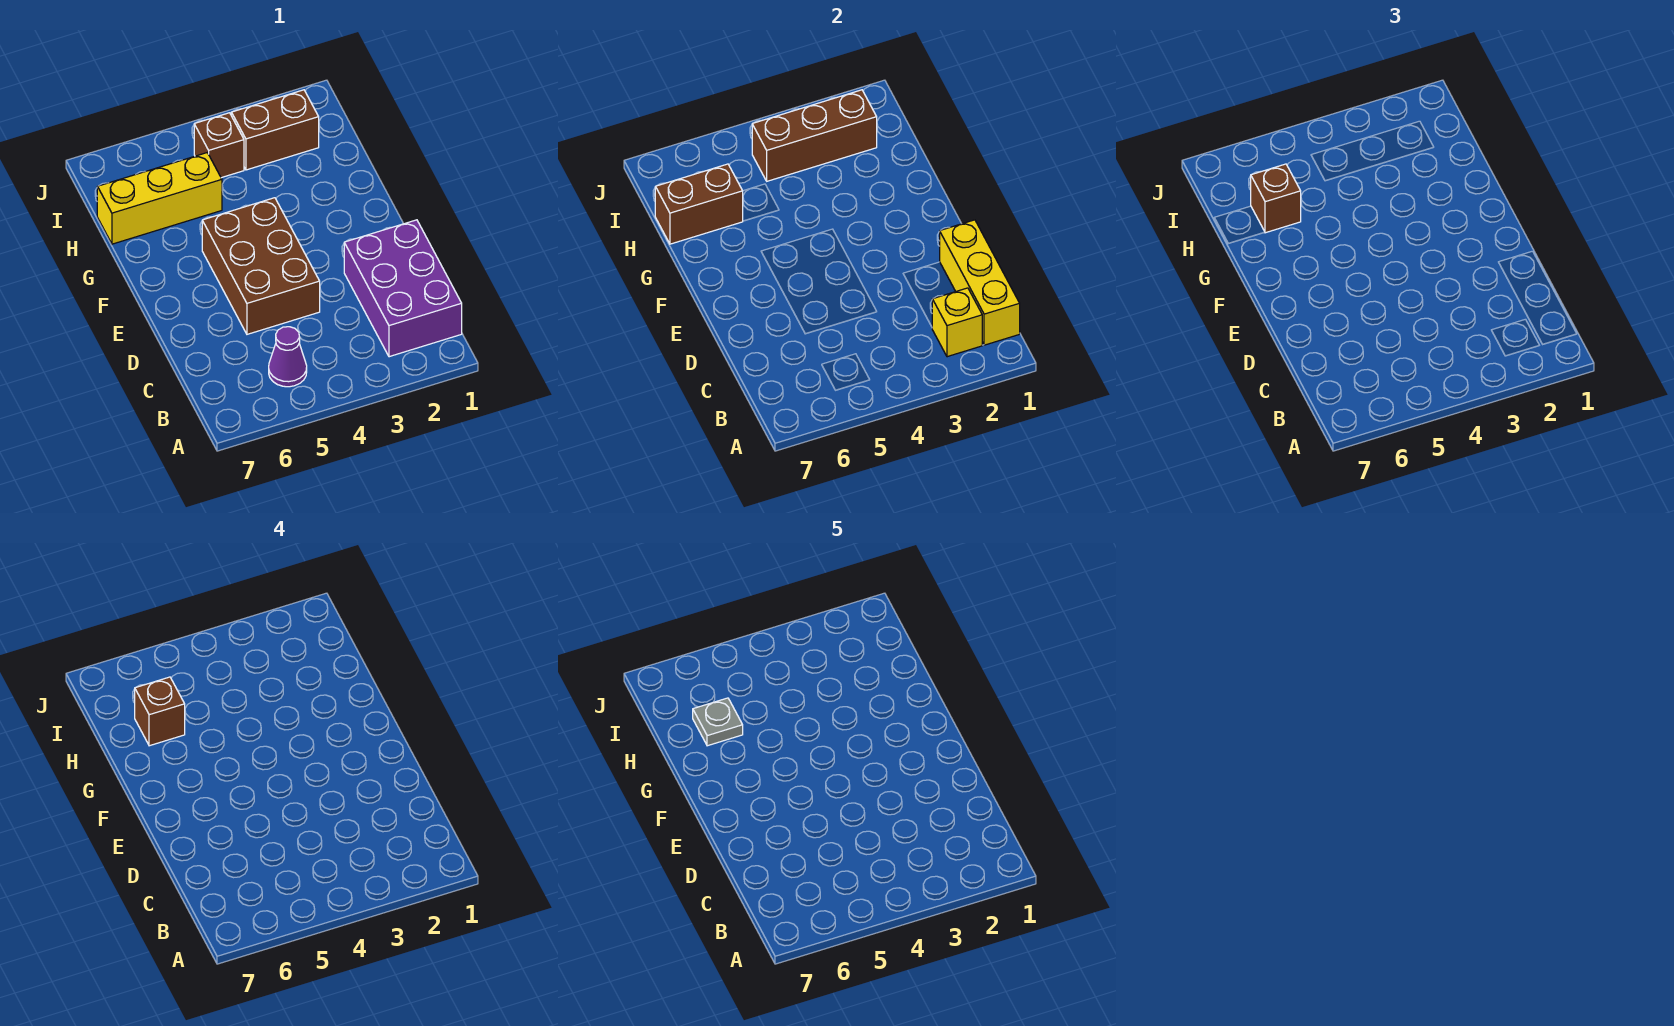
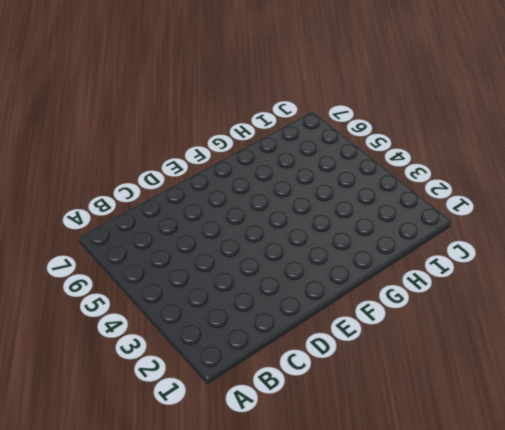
none -> purple brick B1:D2 level 1
none -> purple cone B5 level 1
none -> brown brick D4:F5 level 1

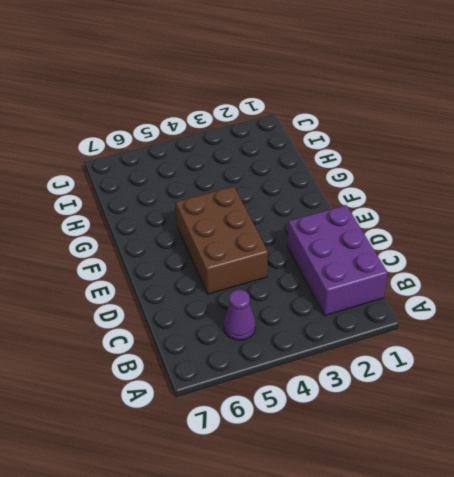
none -> yellow brick H5:H7 level 1
none -> brown brick I2:I3 level 1
none -> brown brick I4 level 1

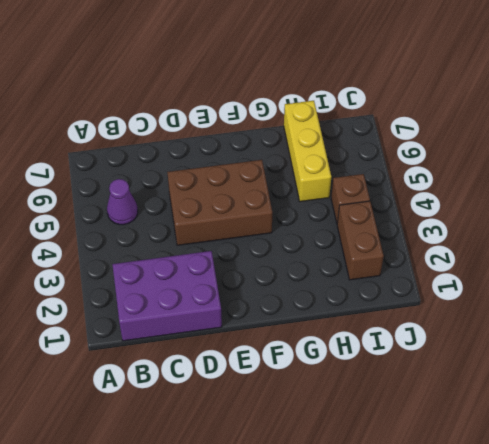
none -> yellow brick B1:D1 level 2
none -> yellow brick B2 level 2
none -> brown brick H6:H7 level 2

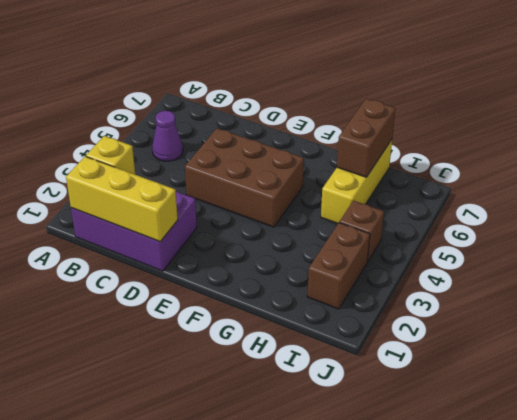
none -> brown brick I2:I4 level 2
none -> brown brick H6 level 3
none -> brown brick H6 level 4

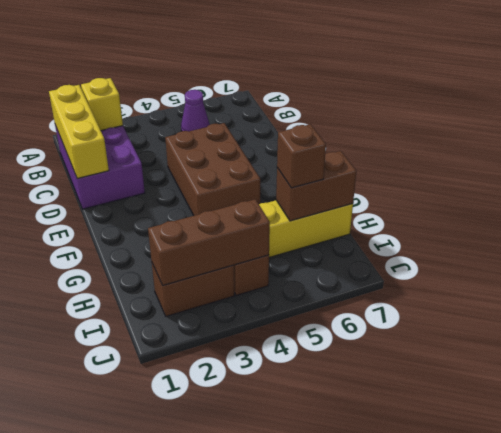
none -> brown brick H6 level 4
none -> grey plate H6 level 5

